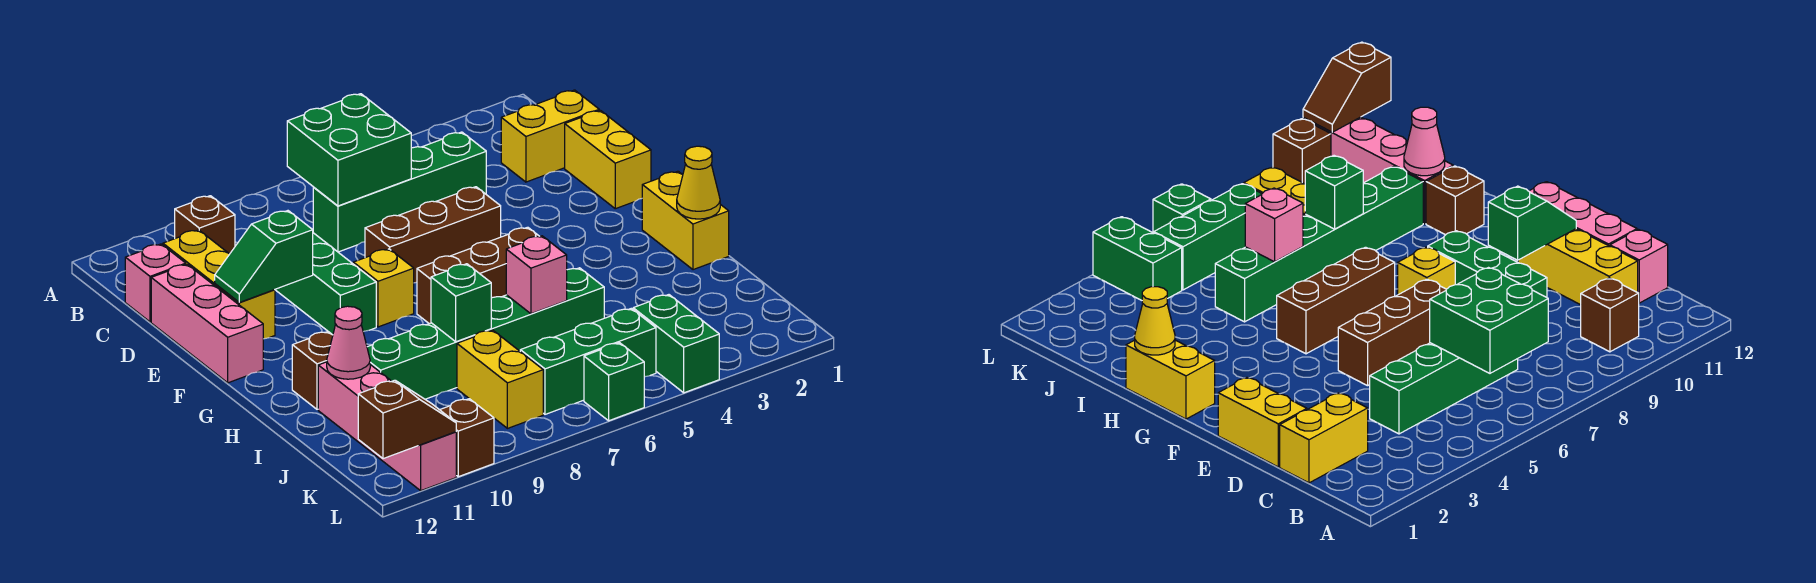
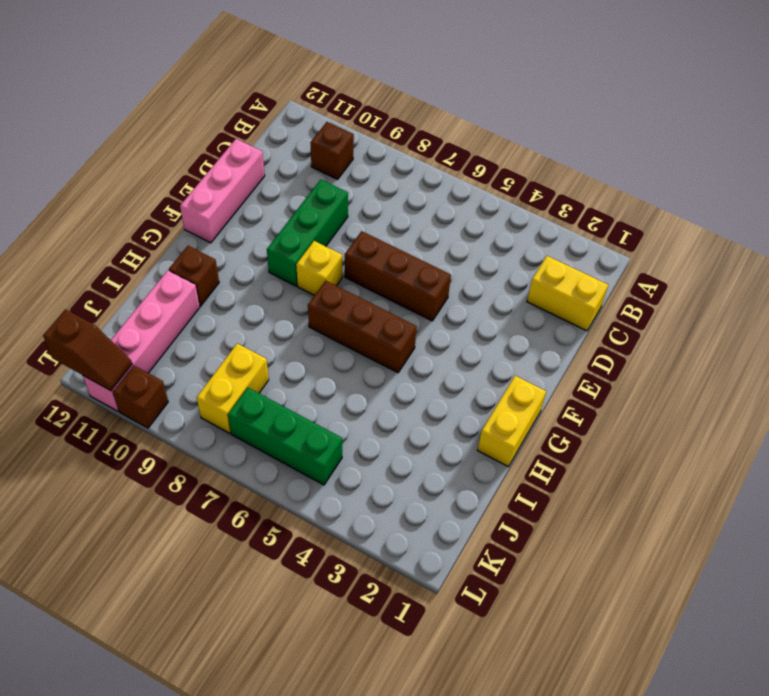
none -> green brick C4:C7 level 1
none -> yellow brick C11:E11 level 1
none -> pink brick C12 level 1

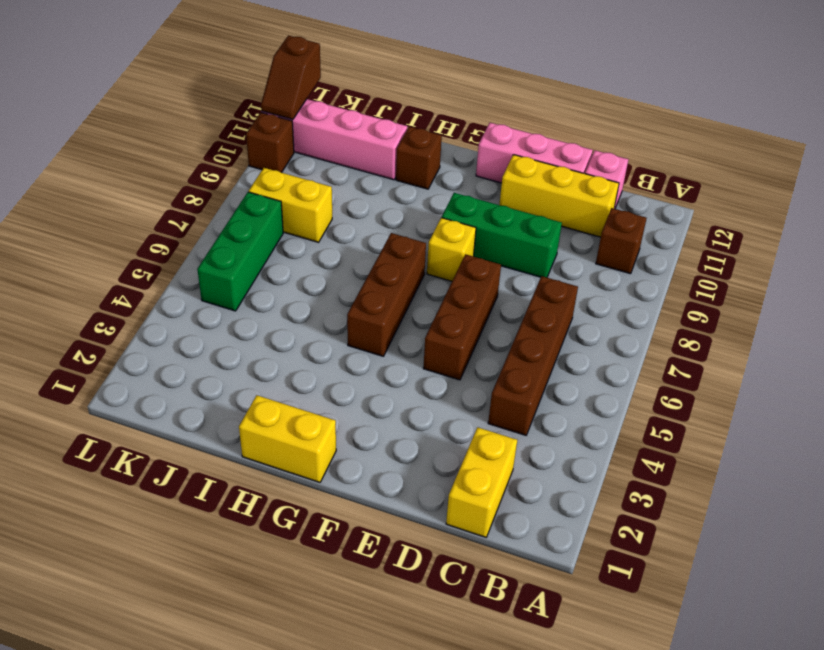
brown brick C4:C7 level 1 -> green brick C4:C7 level 1
none -> yellow brick D1:E1 level 1
none -> green brick I5:I10 level 1
none -> green brick K4:L4 level 1

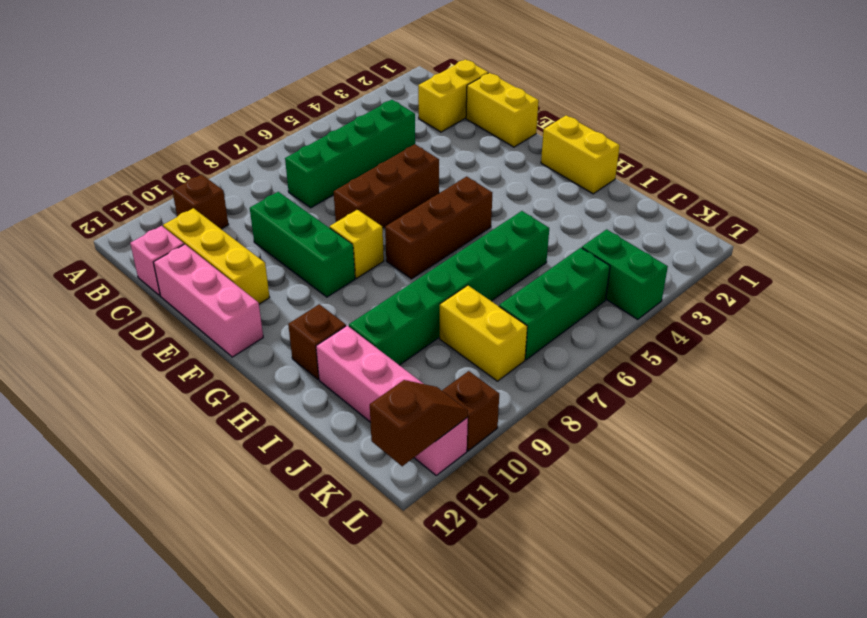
none -> green brick L6 level 1
none -> green brick B6:C7 level 2
none -> green slope E10:E11 level 2 top 10

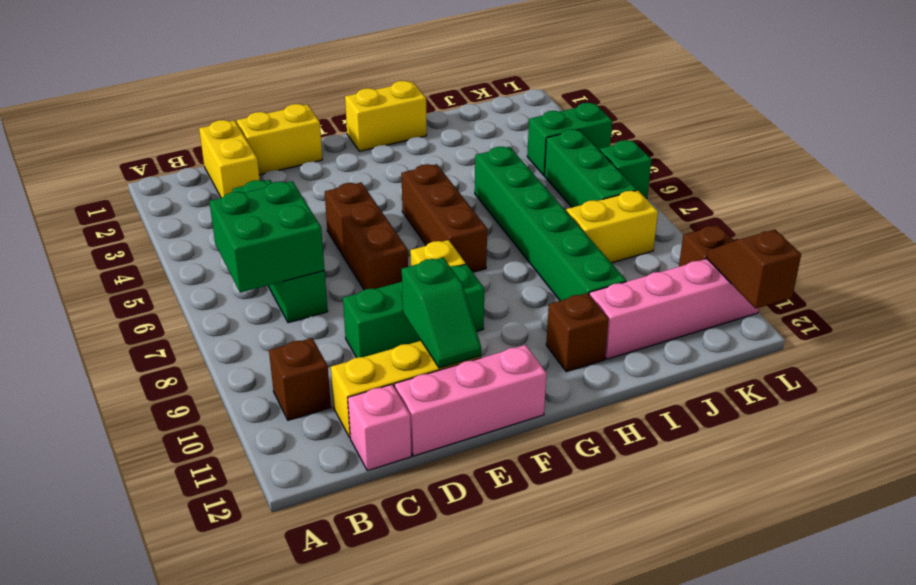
none -> yellow cone H1 level 2
none -> pink brick I6 level 2
none -> green brick I8 level 2

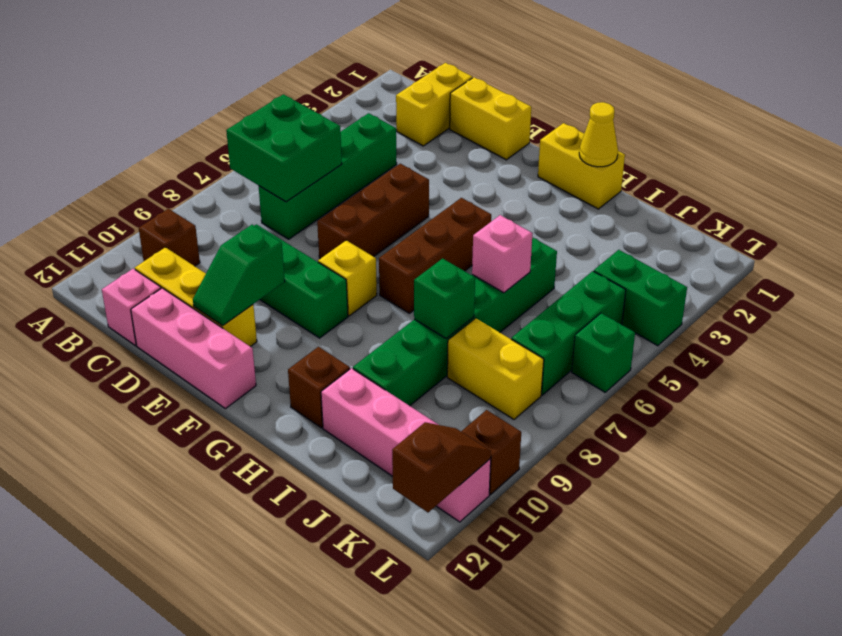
none -> pink cone I11 level 2

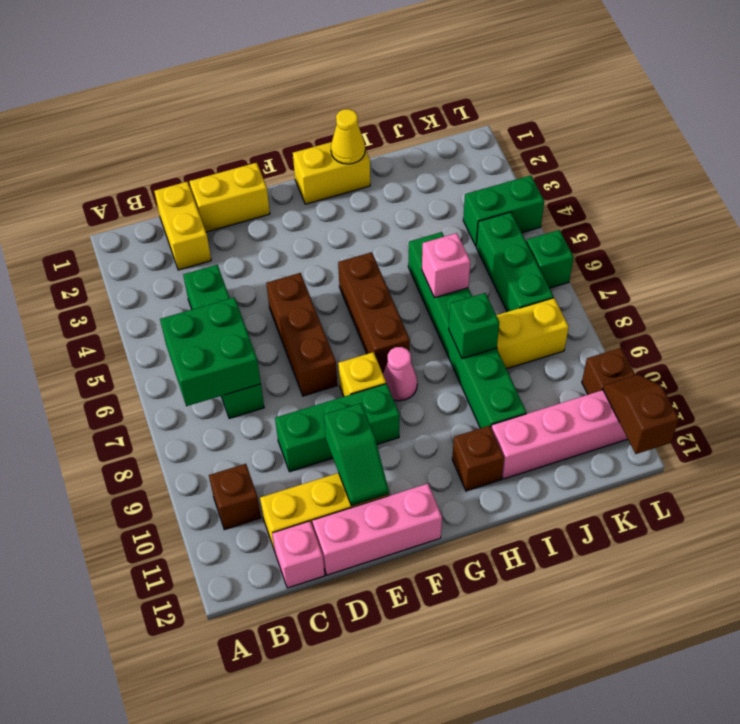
pink cone G8 level 1 -> pink cone I11 level 2

